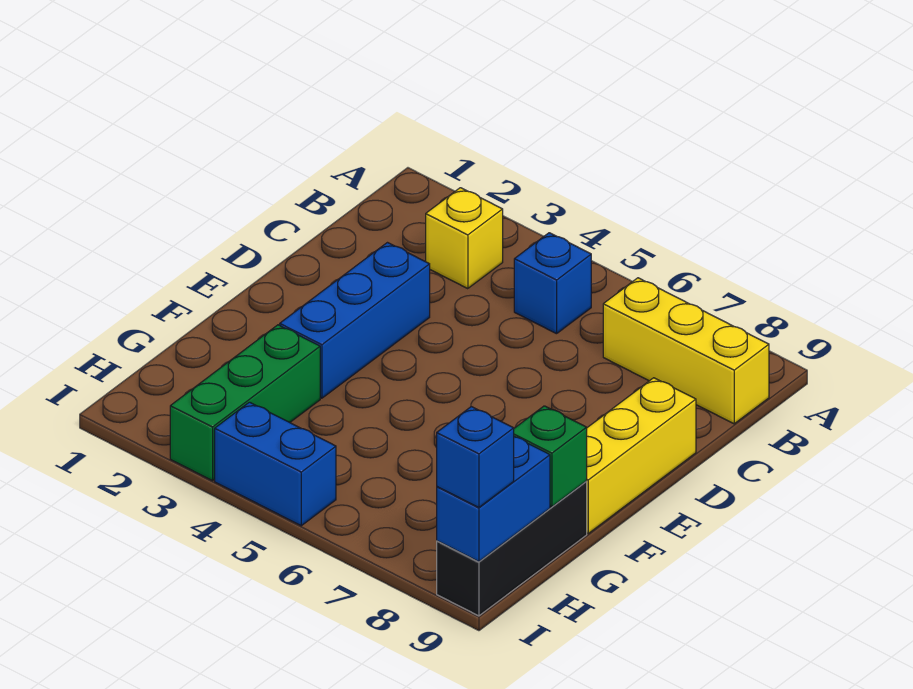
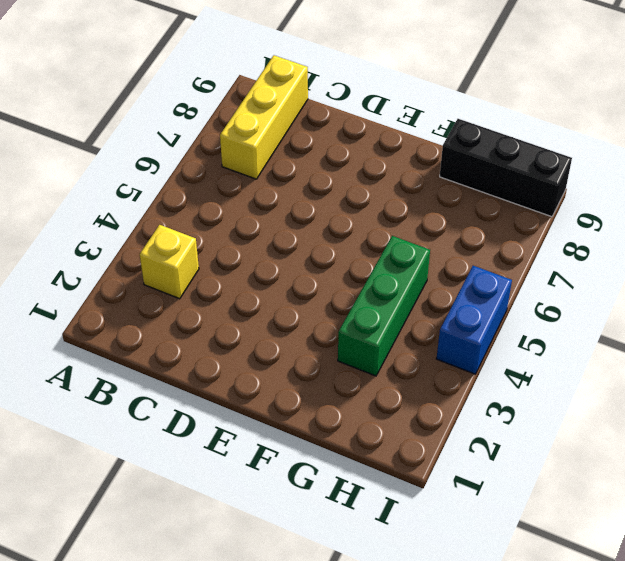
green brick G3:G5 level 1 -> green brick G3:I3 level 1
none -> blue brick B5 level 1
none -> blue brick D3:F3 level 1

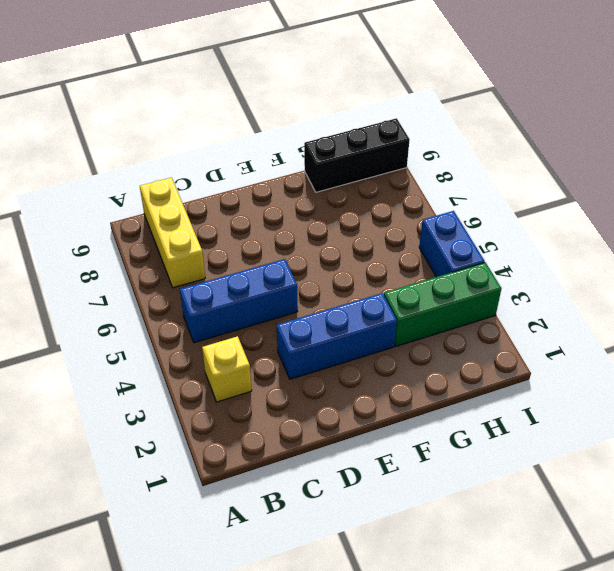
blue brick B5:D5 level 1 -> blue brick B5 level 1
none -> yellow brick D9:F9 level 1
none -> green brick G9 level 2

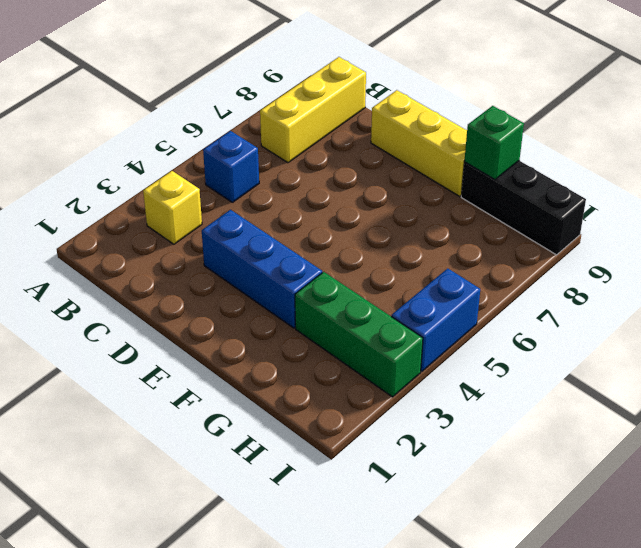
none -> blue brick H9:I9 level 2
none -> blue brick I9 level 3

